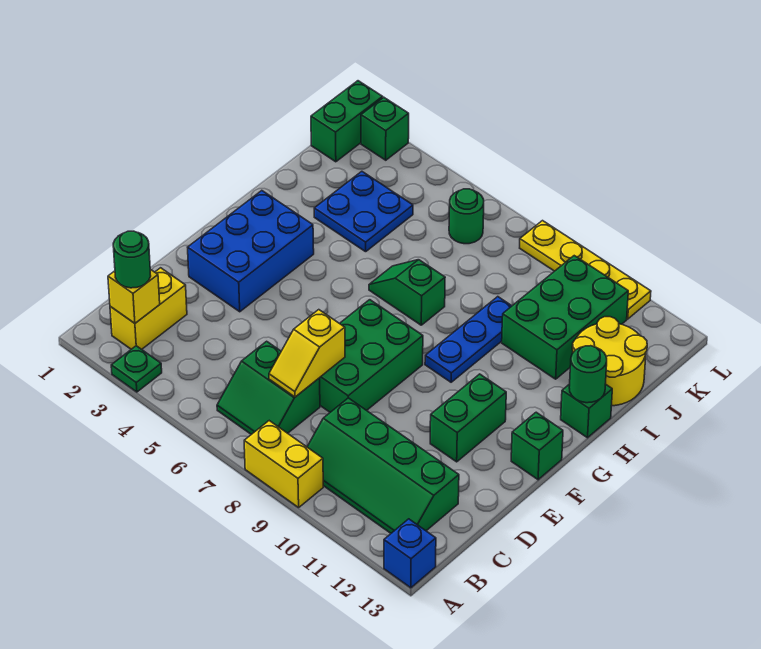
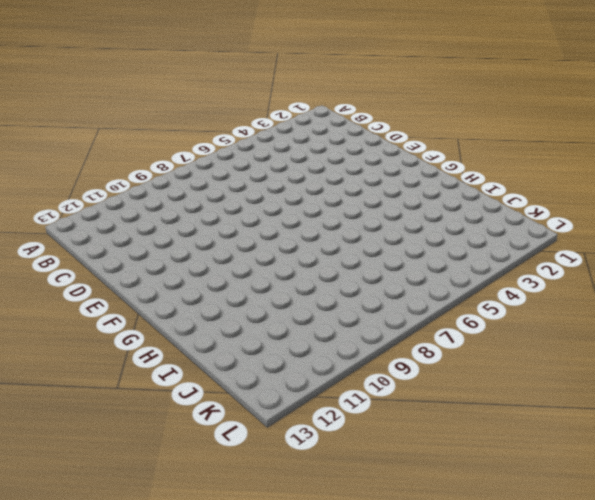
none -> green plate A3 level 1
none -> yellow brick A8:A9 level 1
none -> blue brick A13 level 1

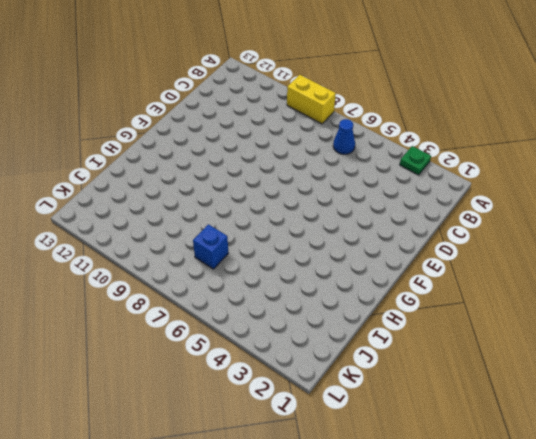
blue cone B6 level 1 -> green slope B6:C7 level 1 top C
blue brick J7 level 1 -> blue brick A13 level 1
none -> yellow brick B2:C2 level 1
none -> green slope B9:C12 level 1 top C
none -> green brick D7:F8 level 1

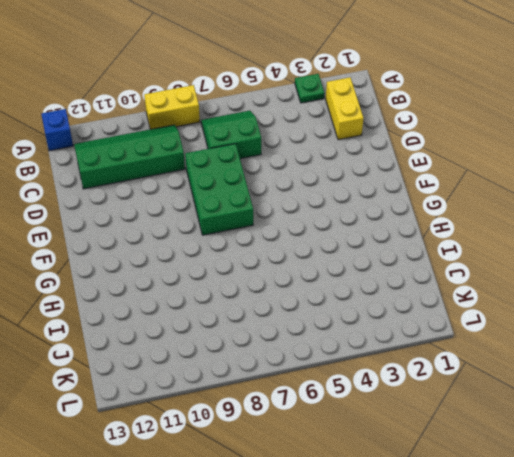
none -> blue brick E2:G3 level 1
none -> green brick E11:F11 level 1
none -> green brick F13 level 1

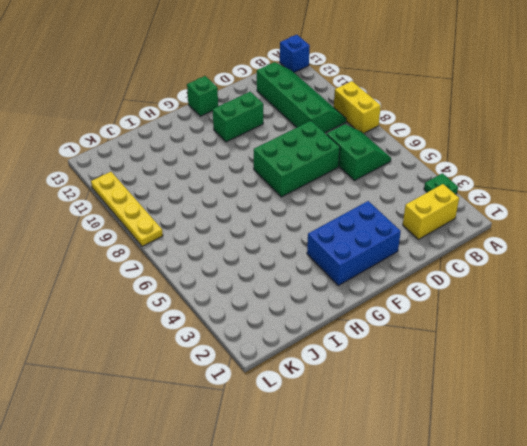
none -> blue plate G9:I9 level 1
none -> green slope H6:H7 level 1 top 7
none -> green brick H13 level 1

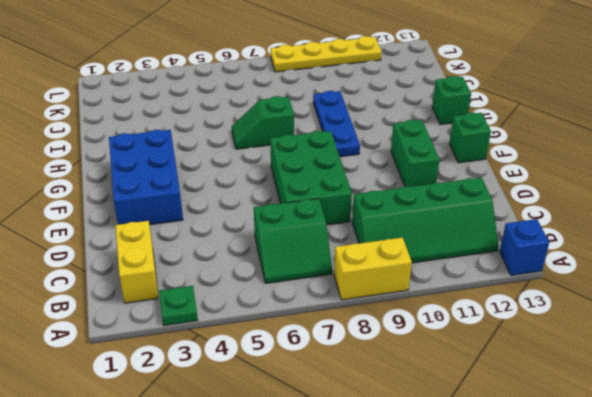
none -> blue plate I3:J4 level 1
none -> green brick I10:K11 level 1
none -> yellow round brick I12:J13 level 1

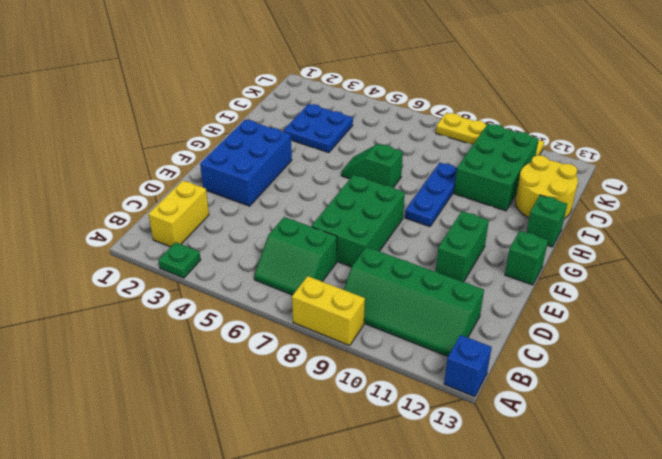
none -> green brick K1:L1 level 1
none -> green round brick K6 level 1
none -> green brick L2 level 1

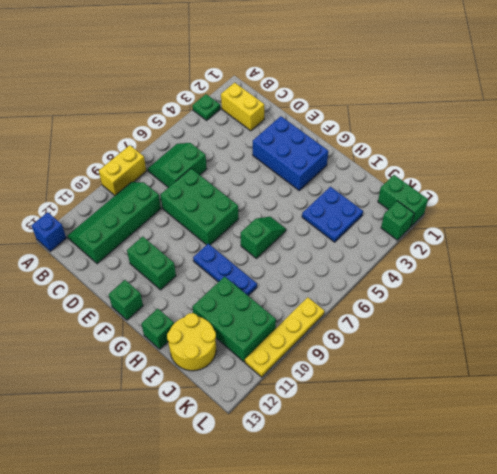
none -> green round brick K6 level 1
none -> yellow brick B2 level 2
none -> yellow slope C7:D7 level 2 top D

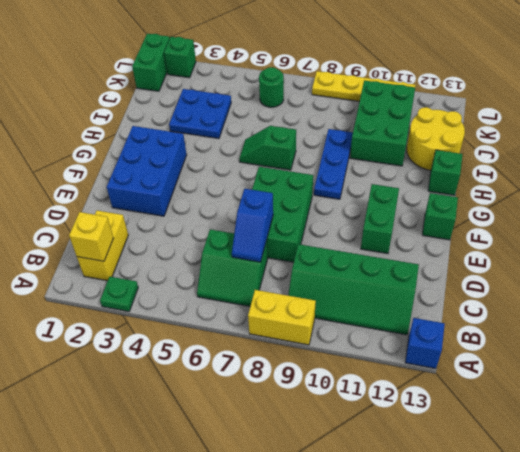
blue slope C7:D7 level 2 top D -> yellow slope C7:D7 level 2 top D
none -> green round brick H13 level 2
none -> green round brick B2 level 3

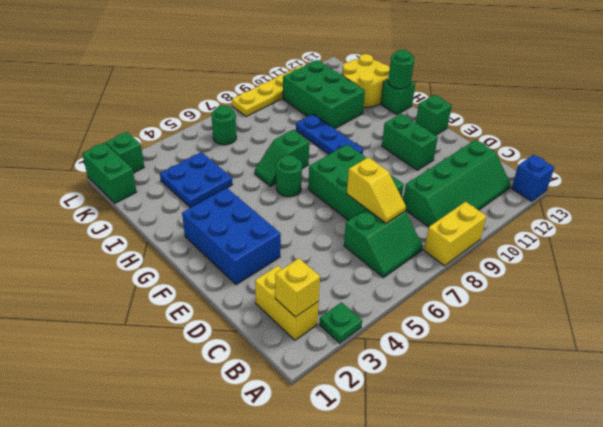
green round brick G6 level 1 -> green round brick B2 level 3

